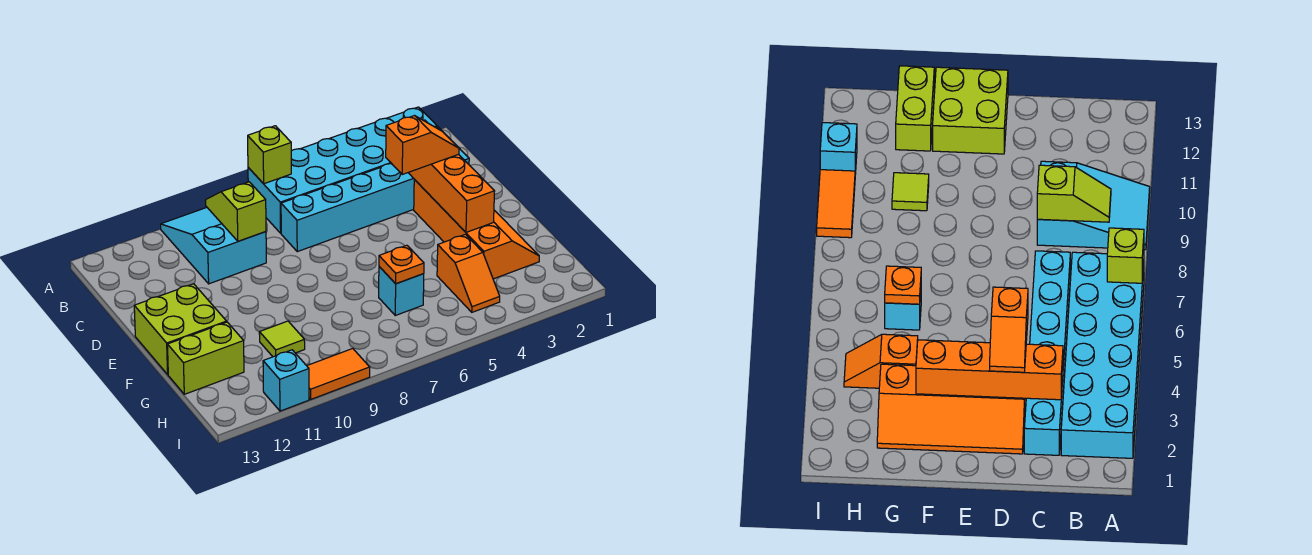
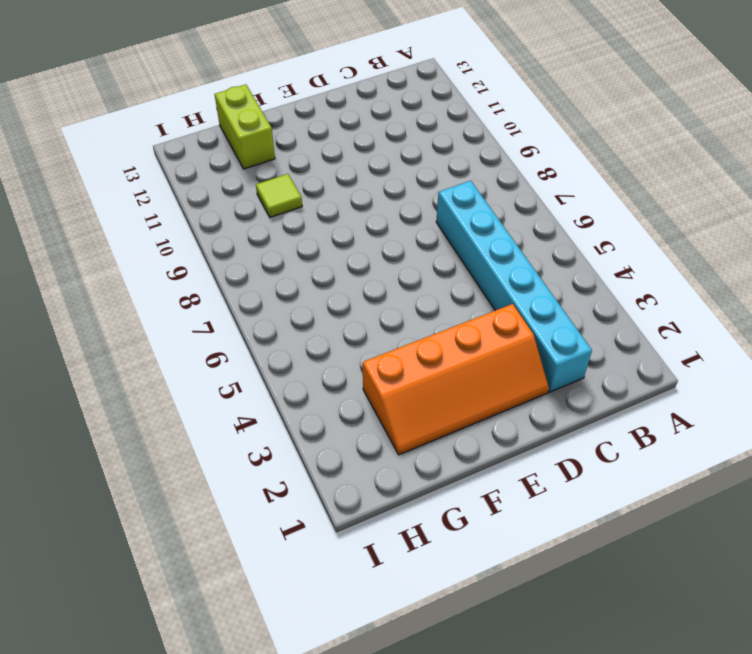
none -> cyan brick A2:B7 level 1
none -> cyan slope A9:C10 level 1 top C
none -> lime brick E12:F13 level 1

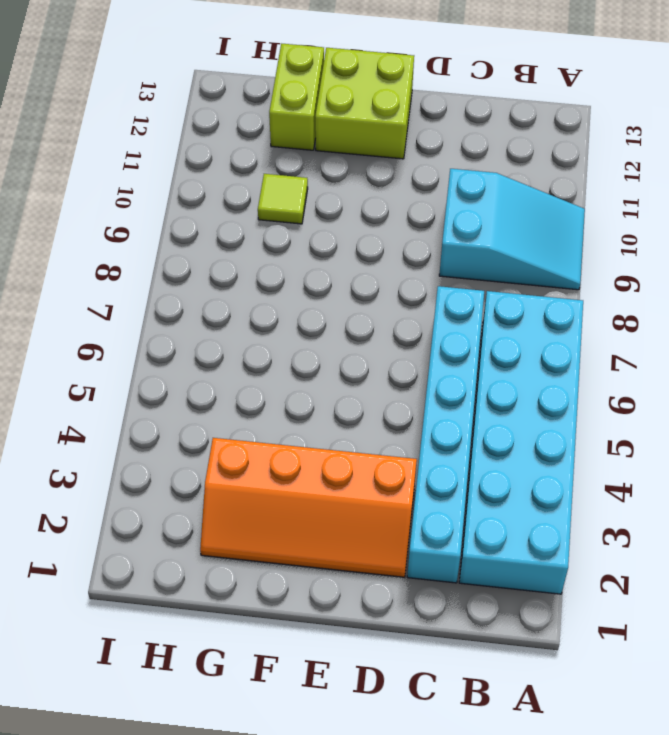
none -> orange slope G4:H4 level 1 top G
none -> cyan brick G6 level 1
none -> orange tile I9:I10 level 1

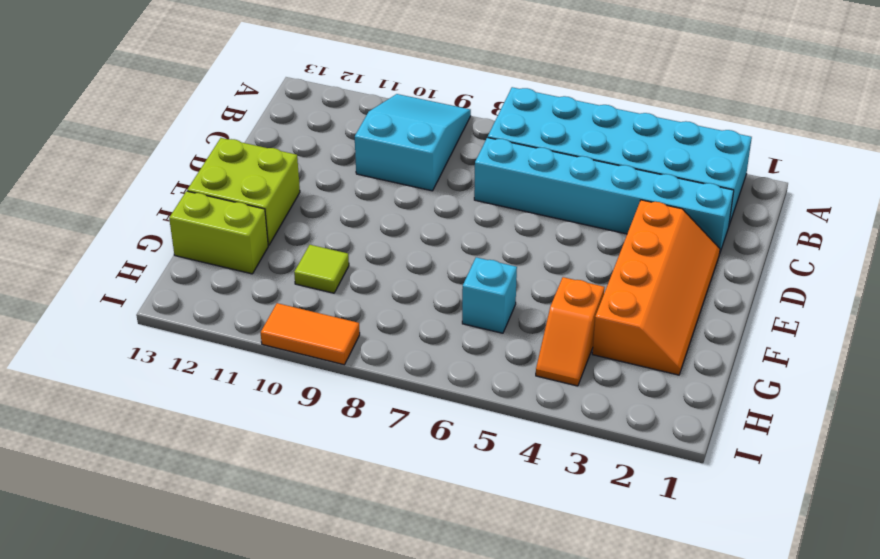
none -> cyan brick I11 level 1
none -> lime brick A7 level 2
none -> lime slope B9:C9 level 2 top C

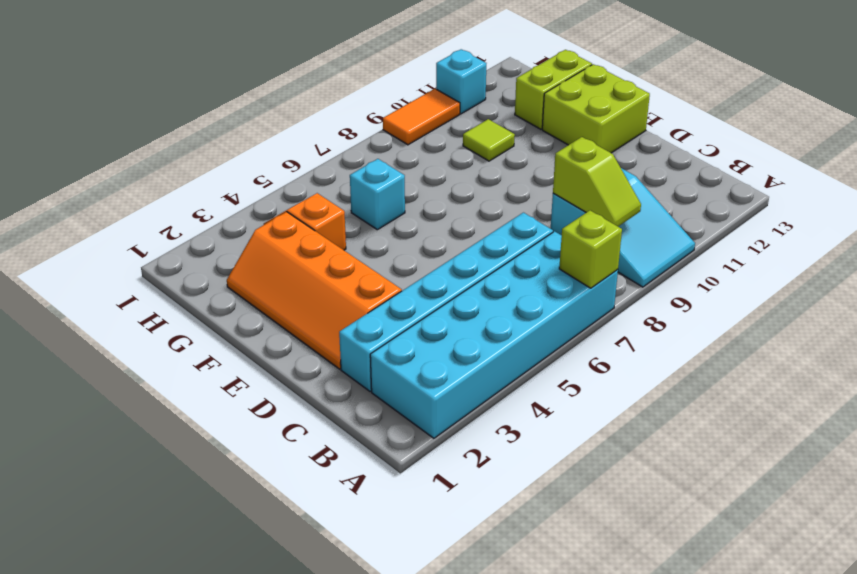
none -> orange brick C3:F3 level 2
none -> orange plate G6 level 2
none -> orange slope D3:D4 level 3 top 4

